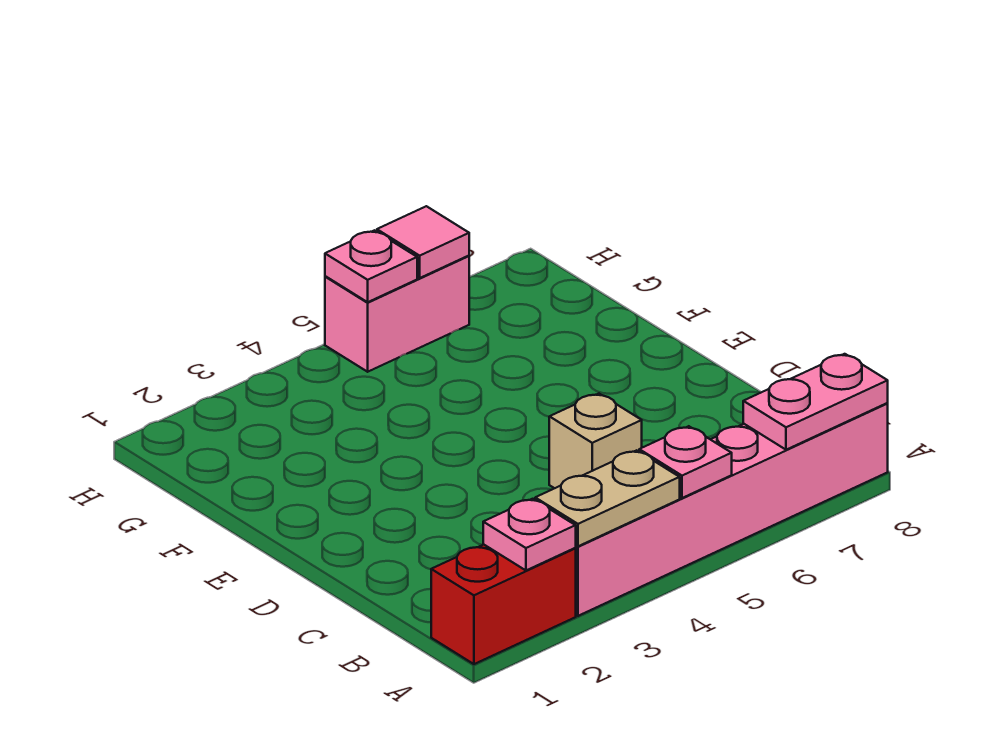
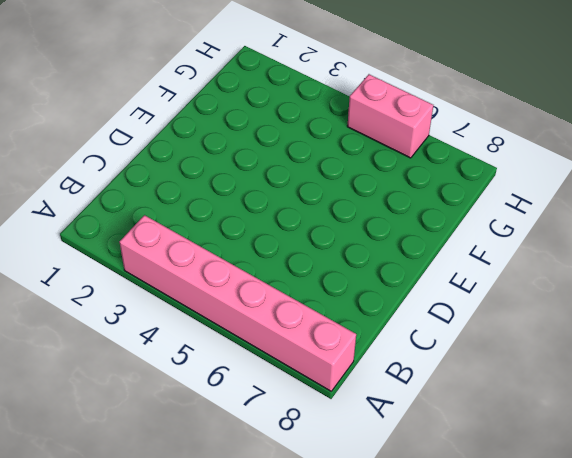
none -> red brick A1:A2 level 1
none -> tan brick C5 level 1

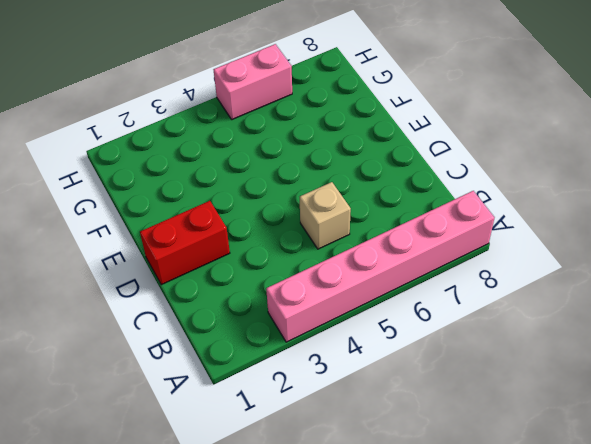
red brick D1:D2 level 1 -> red brick A1:A2 level 1
none -> pink plate A2 level 2
none -> tan plate A3:A4 level 2

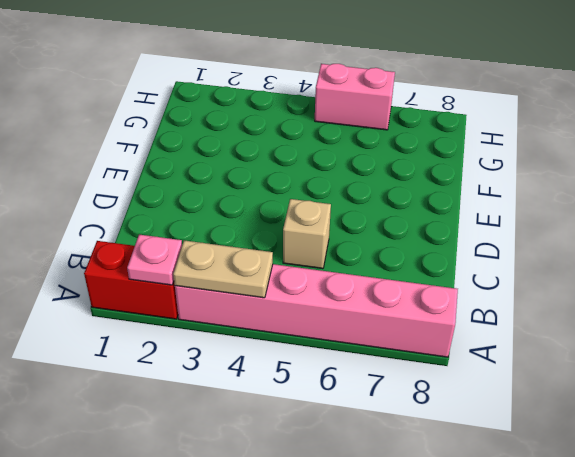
none -> pink plate A5 level 2
none -> pink plate A7:A8 level 2

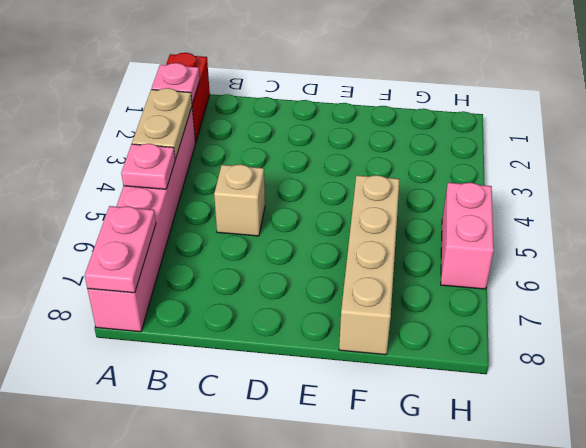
tan brick F5:F8 level 1 -> none
none -> pink plate H5 level 2
none -> pink tile H6 level 2

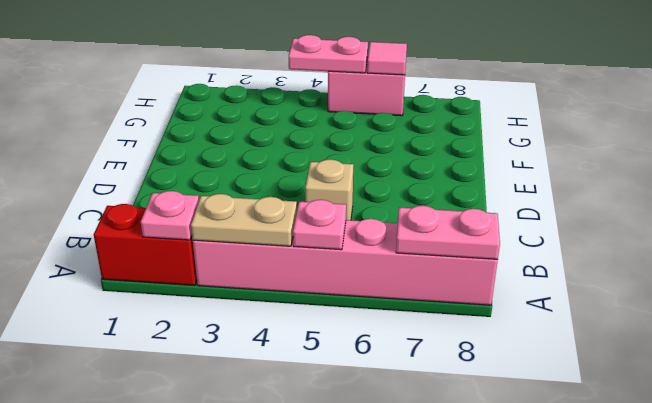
pink plate H4:H5 level 2 -> pink plate H5 level 2

